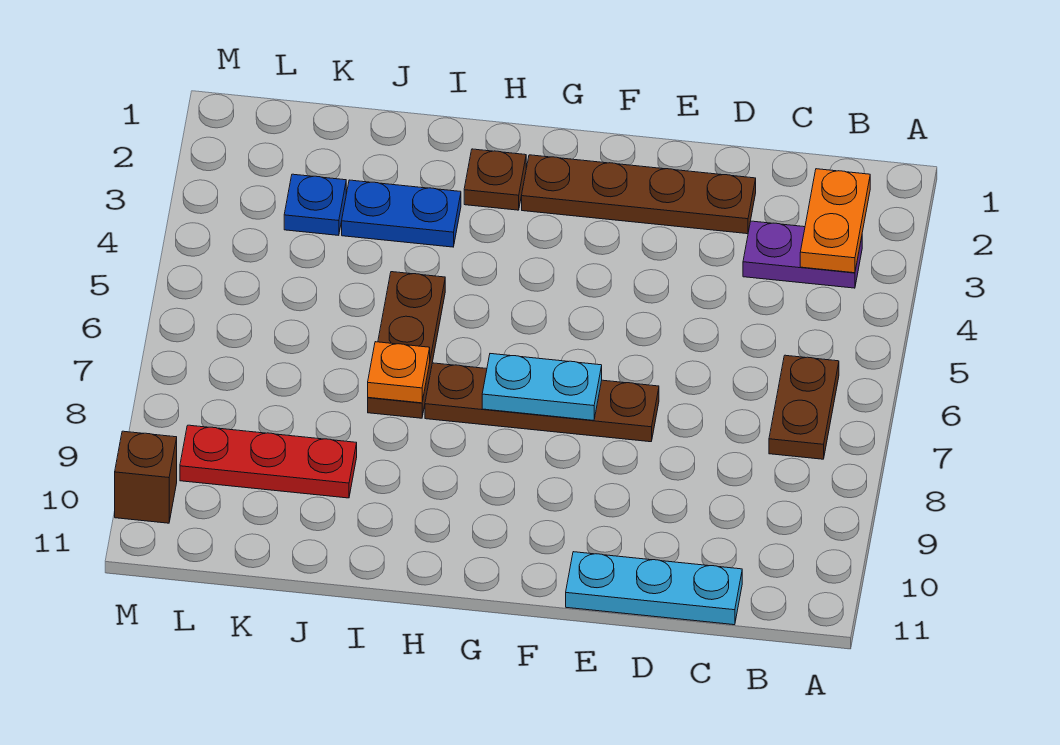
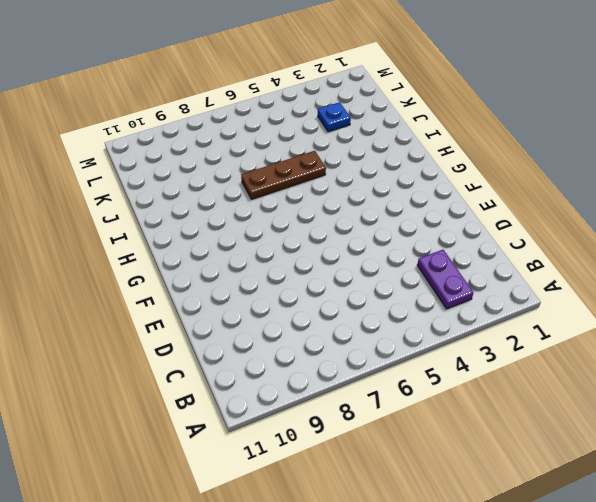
none -> brown plate B6:B7 level 1
none -> cyan plate C11:E11 level 1
none -> brown plate D2:G2 level 1

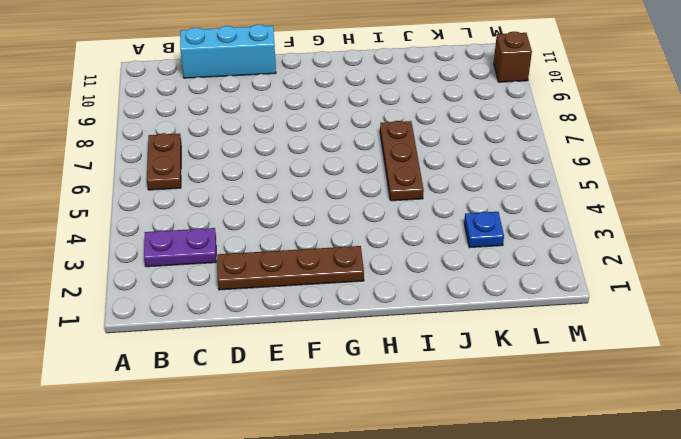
cyan brick C11:E11 level 1 -> cyan plate C11:E11 level 1
none -> brown plate E7:H7 level 1
none -> brown plate H2 level 1
none -> blue plate I3:J3 level 1

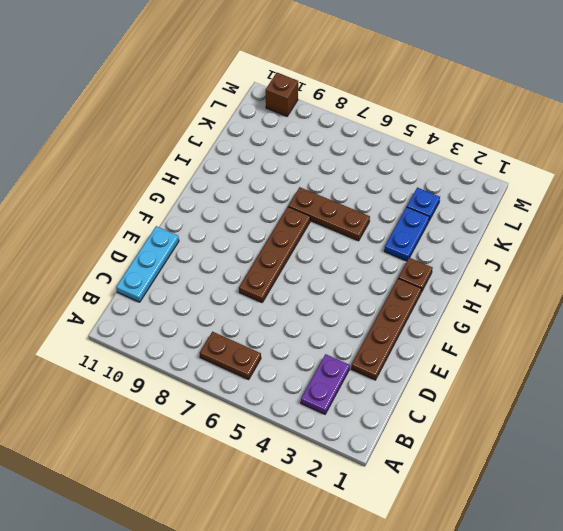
none -> red plate J9:L9 level 1
none -> orange plate B2:B3 level 2
none -> cyan plate F7:G7 level 2

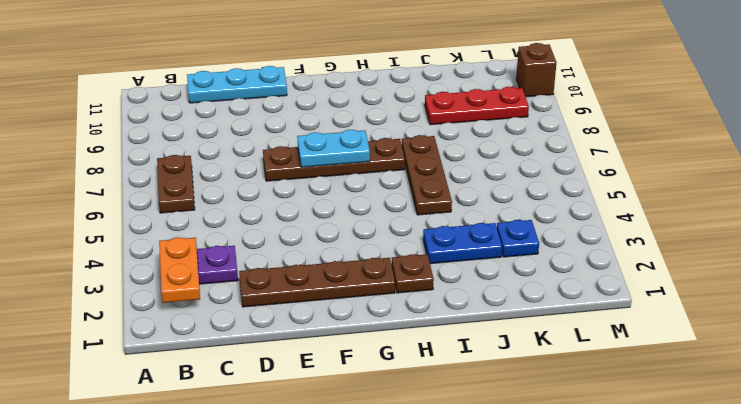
none -> orange plate I7 level 2

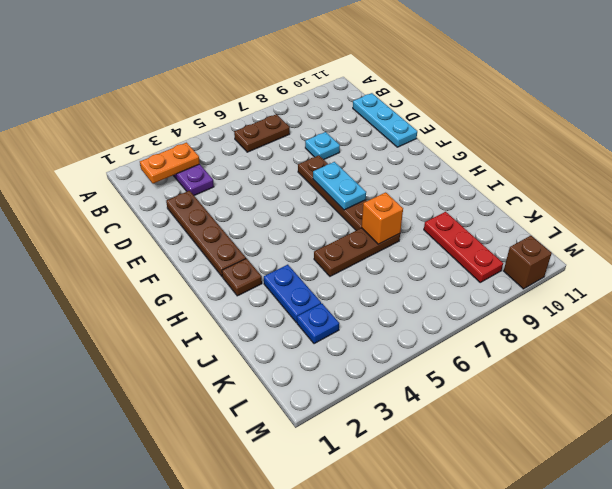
cyan plate D8 level 1 -> none
orange brick I7 level 2 -> orange plate I7 level 2

